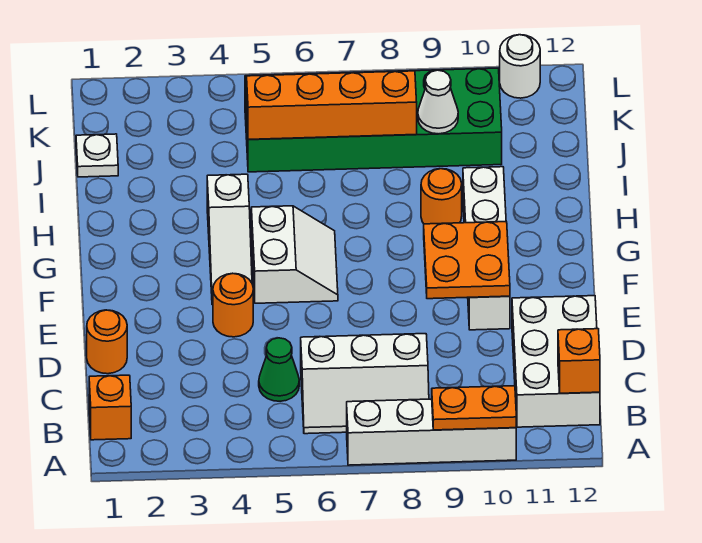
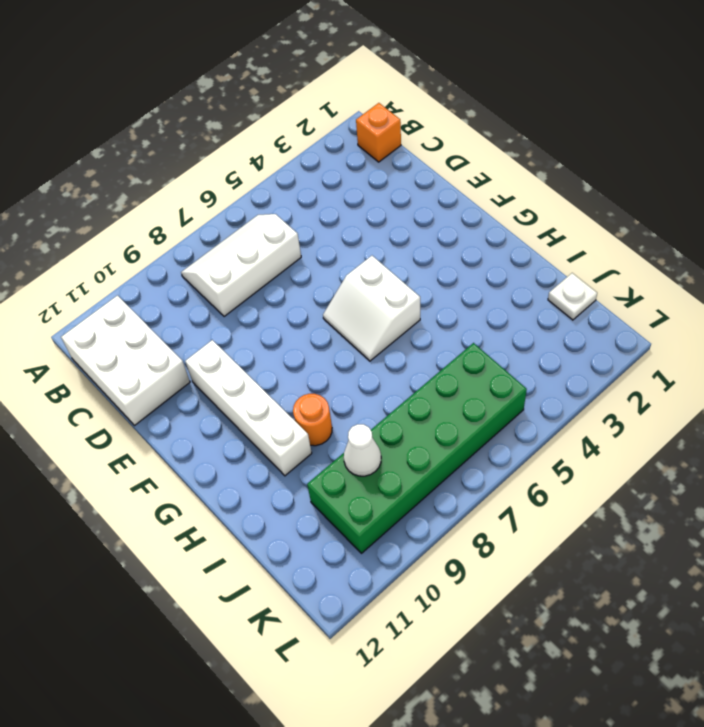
none -> white brick A7:A10 level 1
none -> green cone C5 level 1
none -> orange round brick D1 level 1

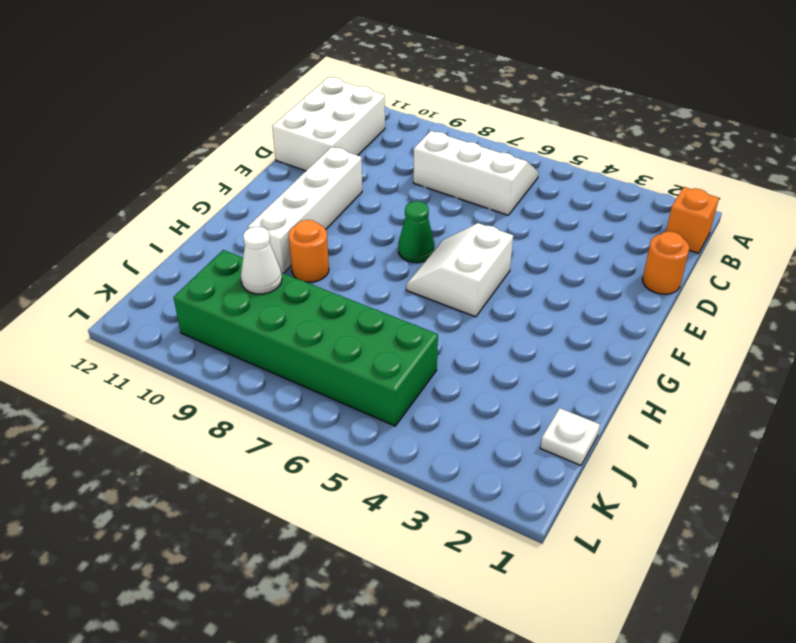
green cone F7 level 1 -> green cone C5 level 1
none -> white brick A7:A10 level 1
none -> orange round brick E4 level 1
none -> white slope F4:H4 level 1 top H

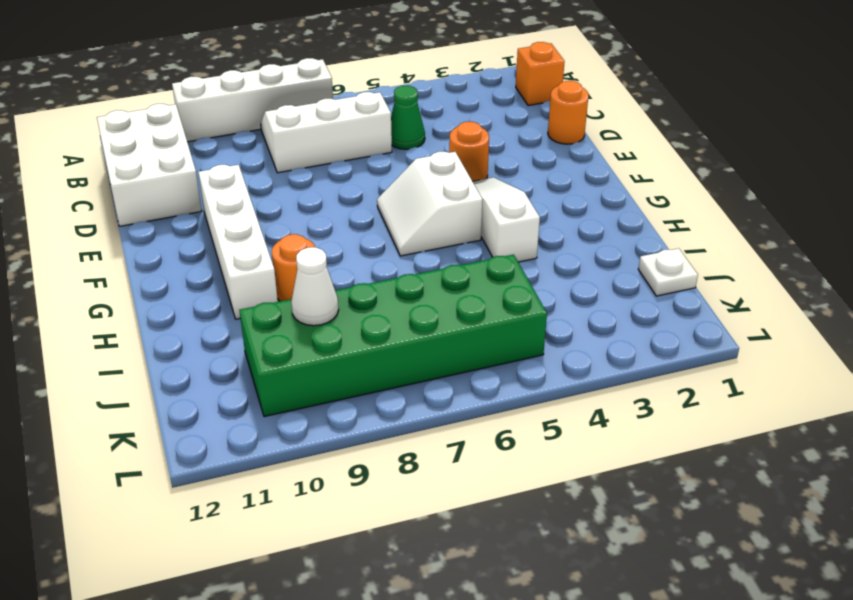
none -> white round brick L11 level 1
none -> orange plate A9:A10 level 2
none -> orange brick B12 level 2

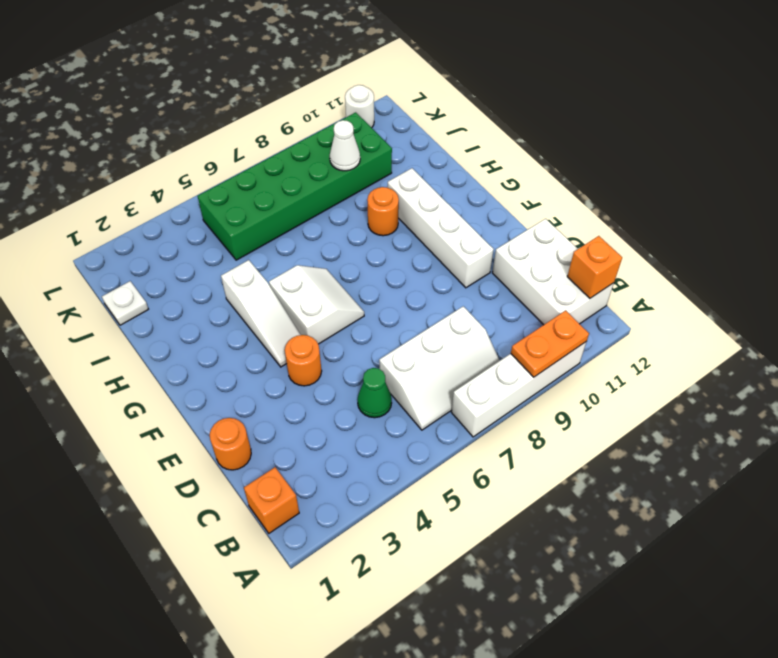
none -> orange plate E9:F10 level 2
none -> orange brick J5:J8 level 2

